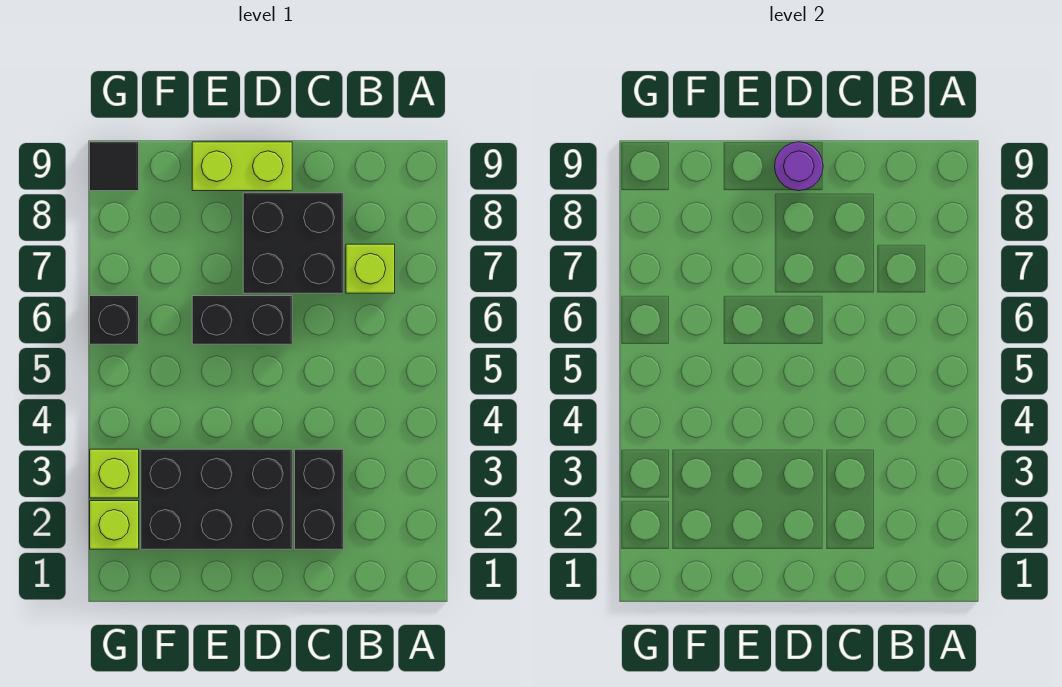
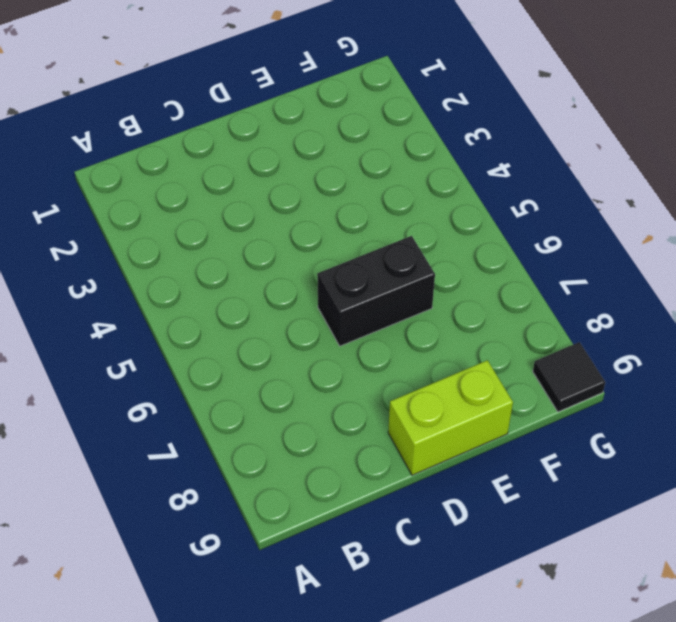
none -> lime brick B7 level 1
none -> black brick C2:C3 level 1

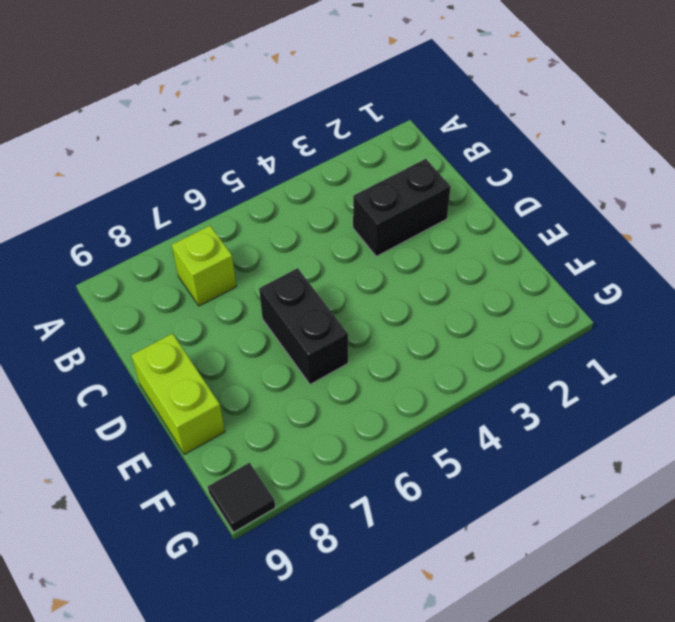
none -> black brick C7:D8 level 1
none -> black brick D2:F3 level 1

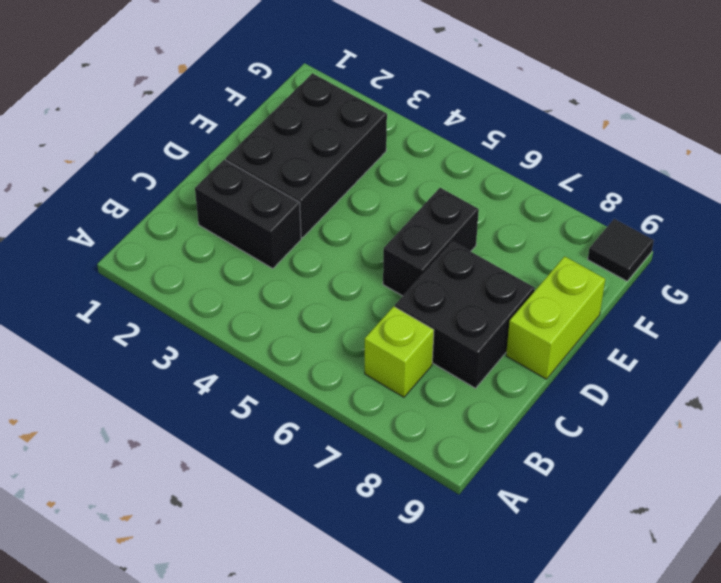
none -> lime brick G2 level 1
none -> lime brick G3 level 1

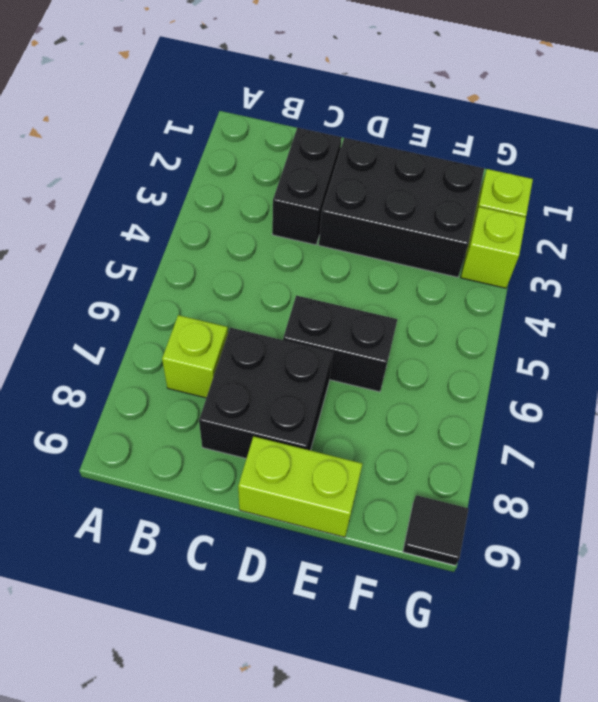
none -> black brick G6 level 1
none -> purple round brick D9 level 2

